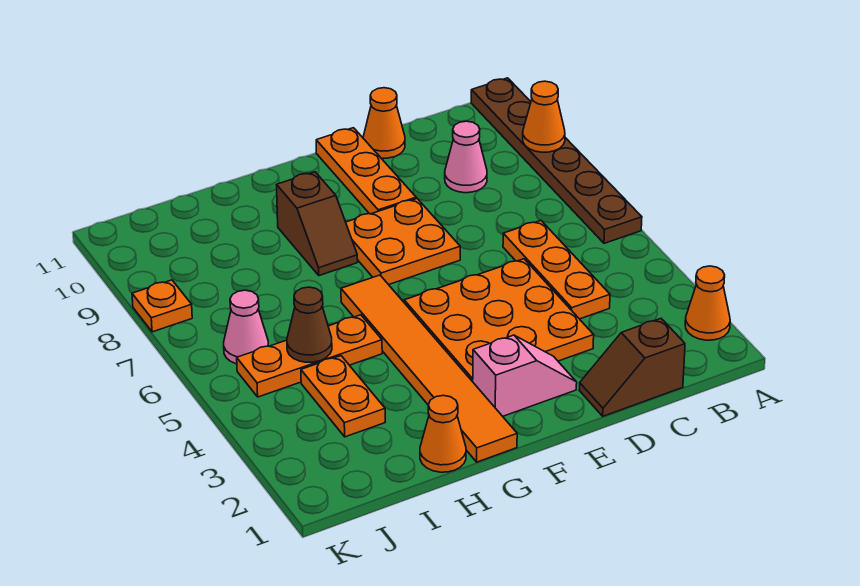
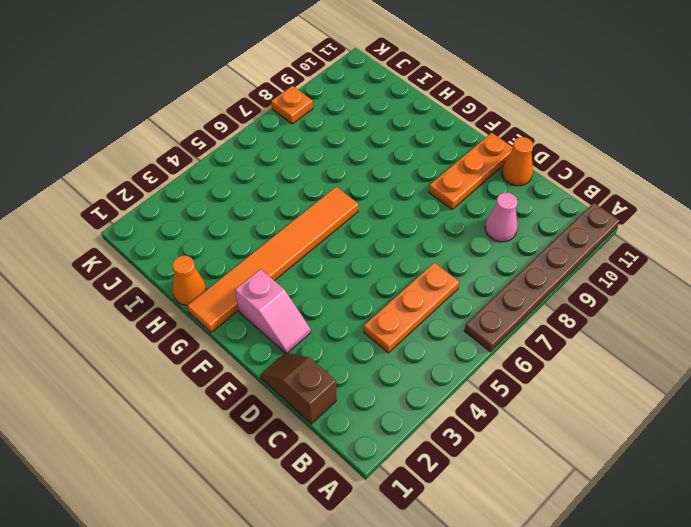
none -> orange cone A2 level 1
none -> orange plate D3:F5 level 1
none -> orange plate E7:F8 level 1

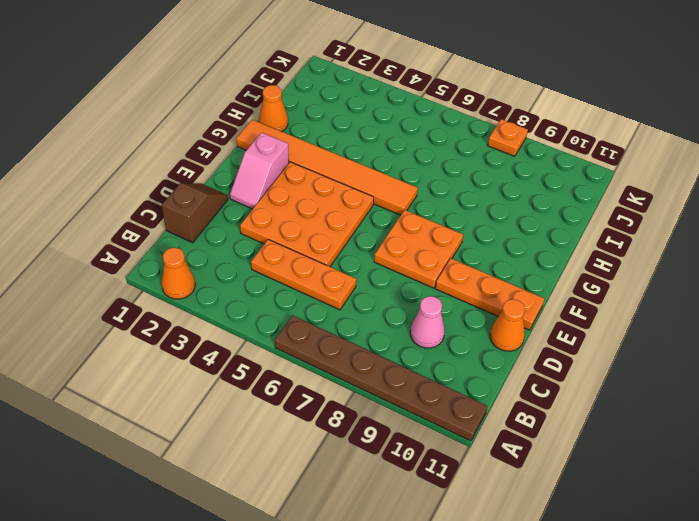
none -> brown slope G8:G9 level 1 top 9
none -> orange plate H5:J5 level 1
none -> orange plate I3:I4 level 1

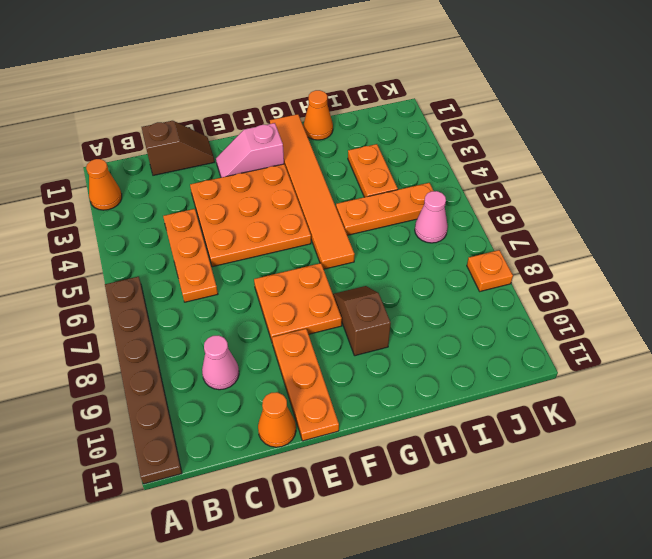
none -> orange cone A9 level 2
none -> brown cone I5 level 2

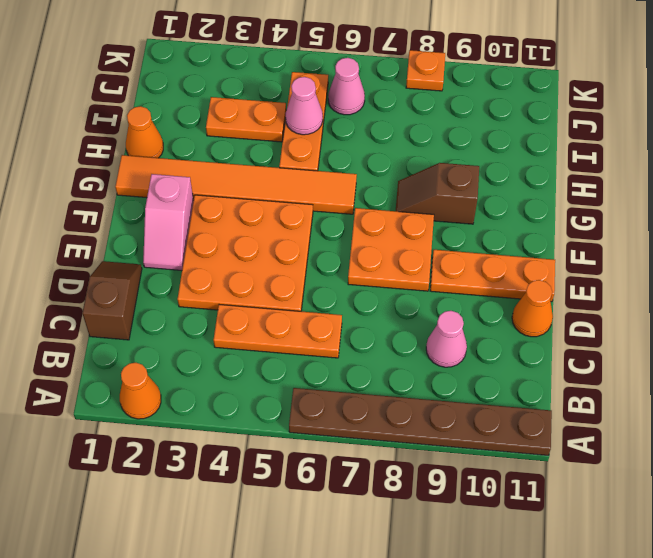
pink cone I5 level 2 -> brown cone I5 level 2
none -> orange cone A9 level 2

